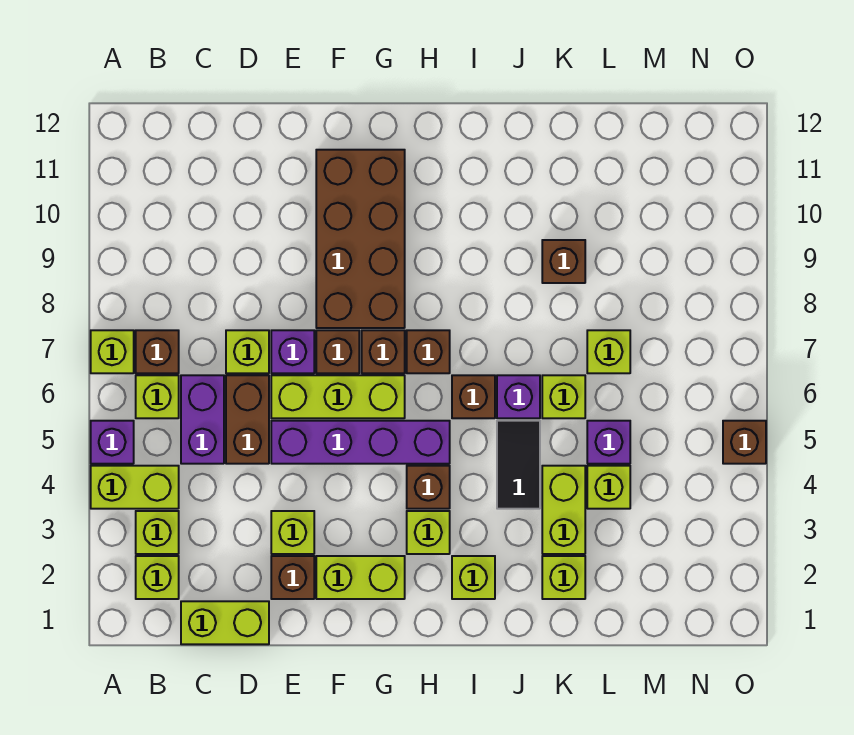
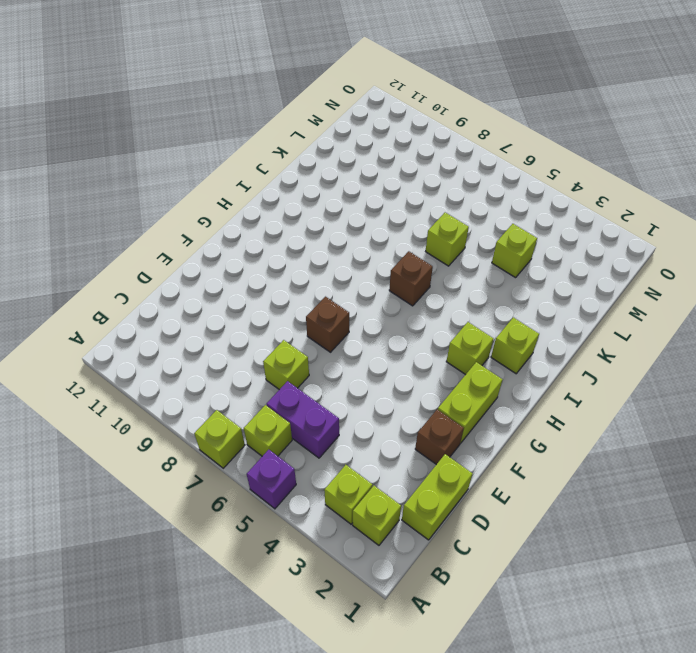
none -> lime brick A4:B4 level 1
none -> brown brick B7 level 1
none -> brown brick D5:D6 level 1
none -> lime brick E3 level 1

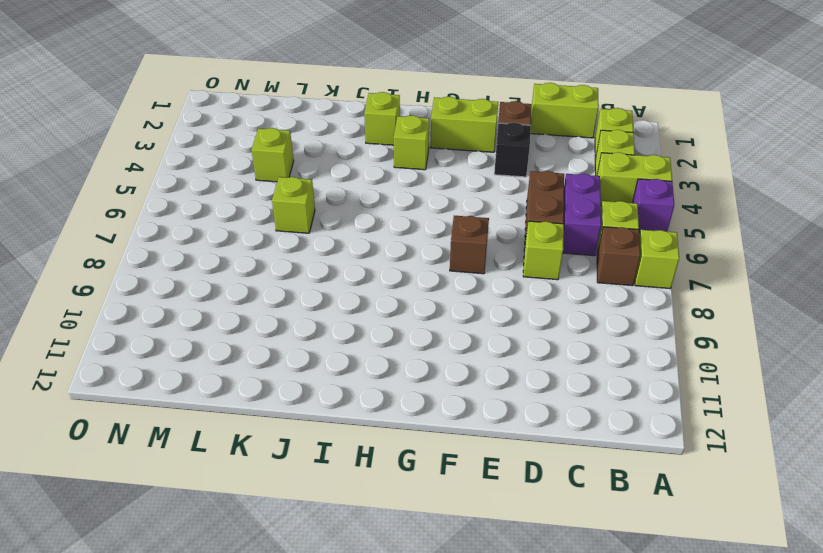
black brick E3 level 1 -> lime brick E3 level 1
none -> purple brick E5:H5 level 1
none -> lime brick E6:G6 level 1
none -> purple brick E7 level 1
none -> brown brick F8:G11 level 1

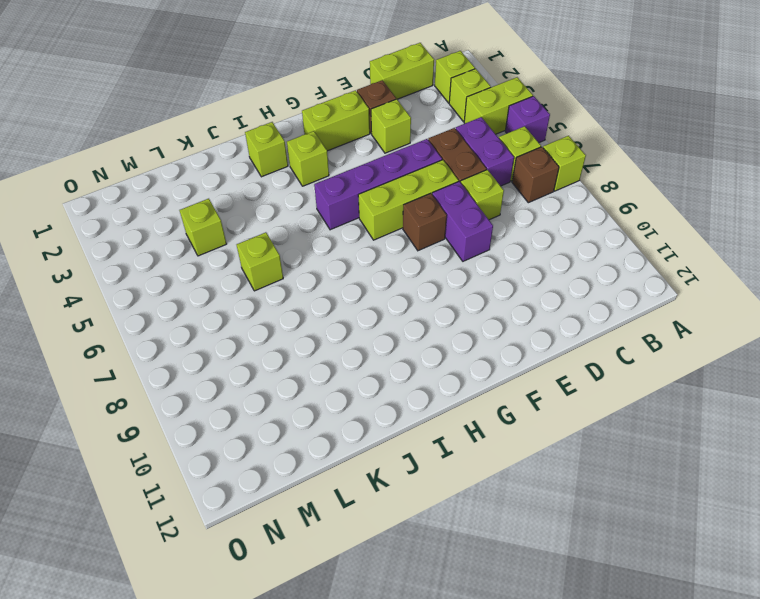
purple brick E7:E8 level 1 -> purple brick E7 level 1
none -> brown brick F8:G11 level 1
none -> brown brick G7 level 1
none -> brown brick H4 level 1
none -> brown brick H7 level 1

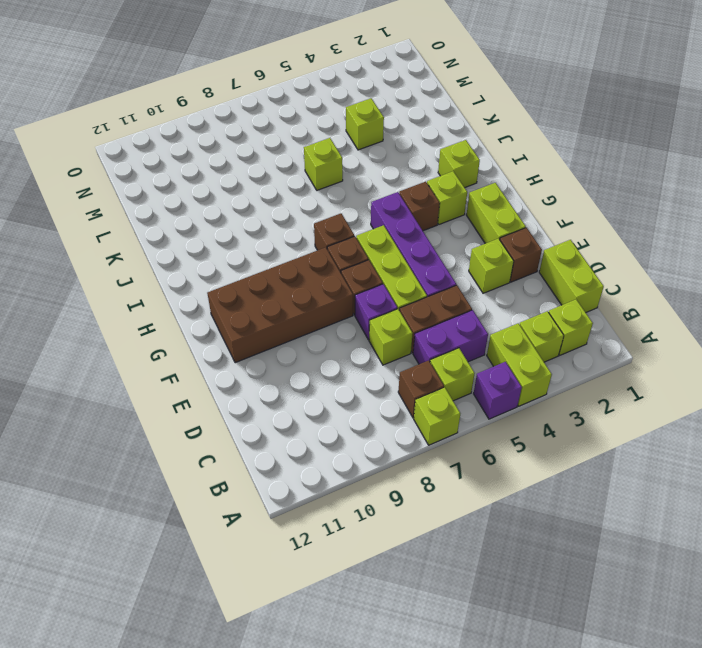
none -> brown brick I6 level 1
none -> black tile J4:J5 level 1
none -> purple brick J6 level 1
none -> lime brick K2 level 1

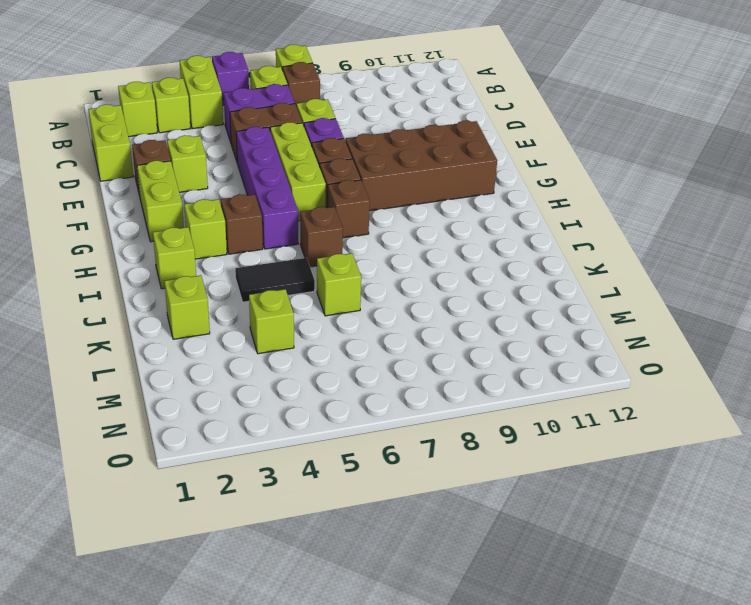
none -> purple brick J6 level 1
none -> lime brick K3:K4 level 1
none -> brown brick K9 level 1
none -> purple brick L5 level 1

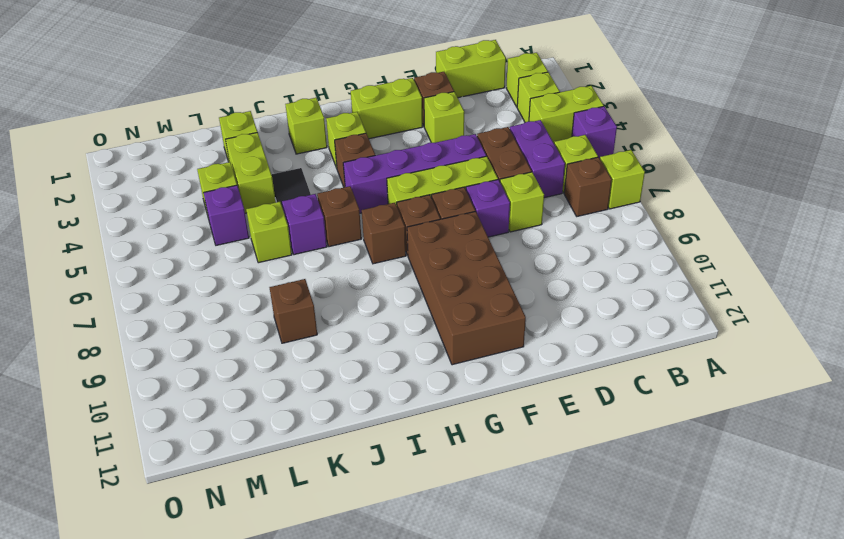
none -> lime brick L7 level 1
none -> brown brick O5 level 1

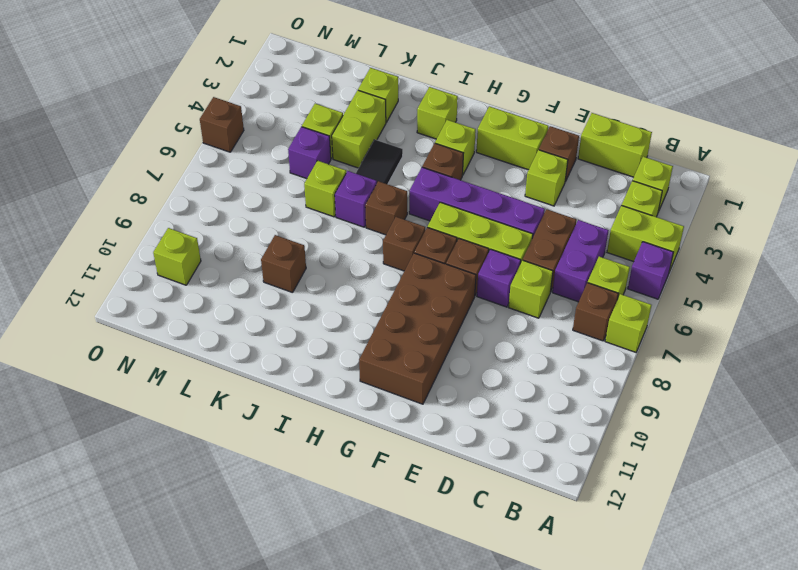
lime brick N10 level 1 -> lime brick L7 level 1

